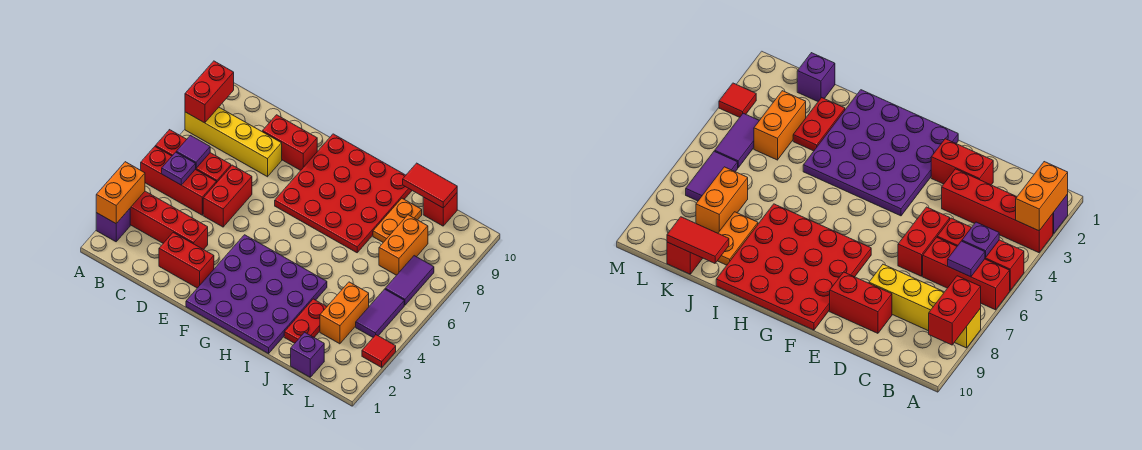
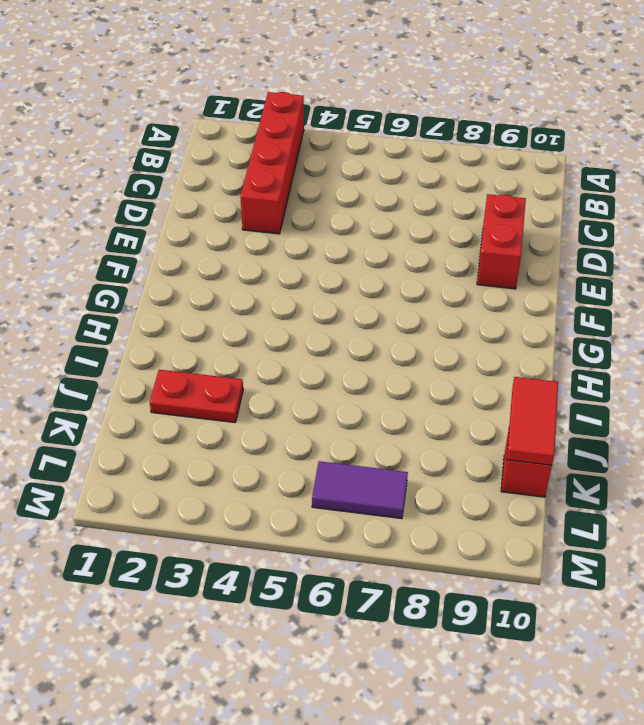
none -> purple brick A2 level 1
none -> red brick A5:C5 level 1
none -> red brick A6:C6 level 1

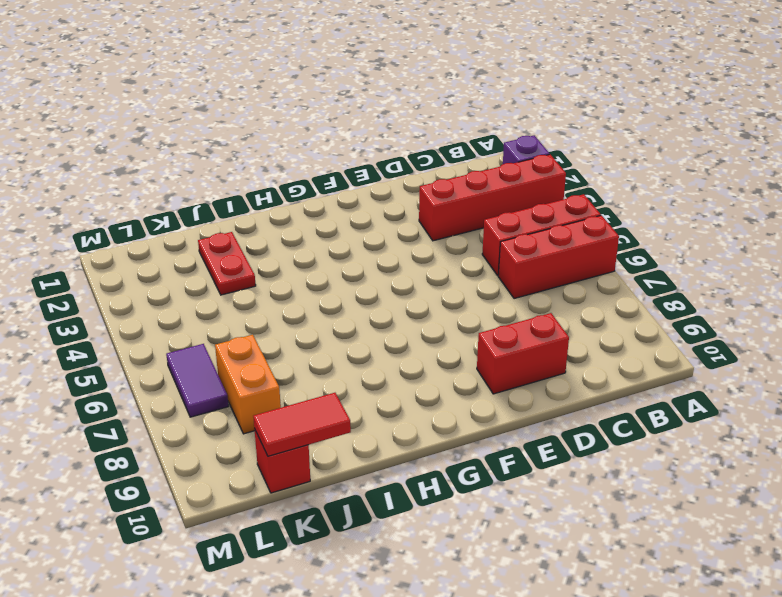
none -> yellow brick A8:D8 level 1
none -> red brick D2:E2 level 1
none -> red brick D5:D6 level 1

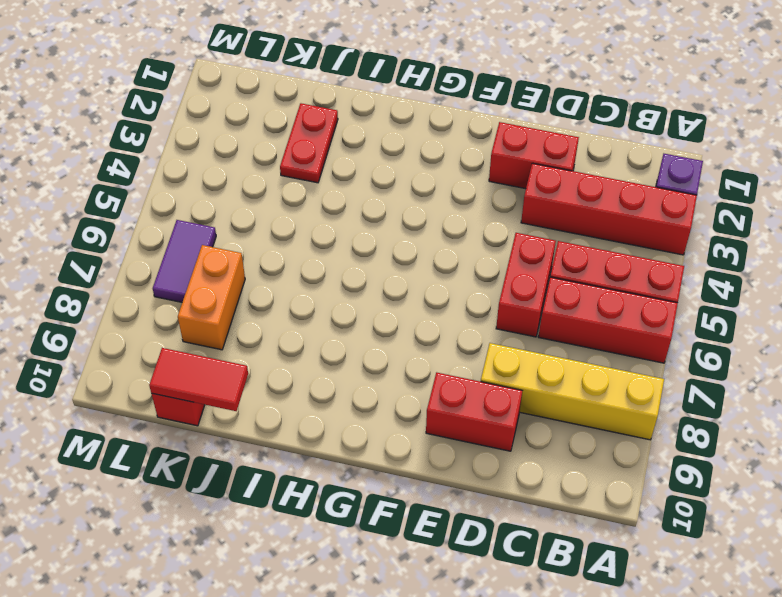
none -> purple plate F1:I4 level 1
none -> red plate F7:I10 level 1
none -> orange plate J8:J9 level 1

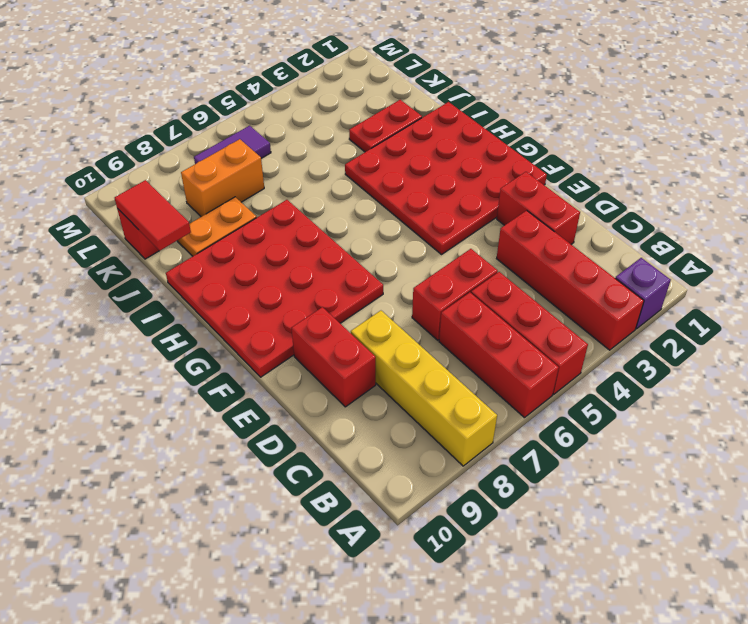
red plate F1:I4 level 1 -> purple plate F1:I4 level 1
none -> purple brick K1 level 1
none -> orange brick K3:K4 level 1
none -> purple tile L4:L5 level 1

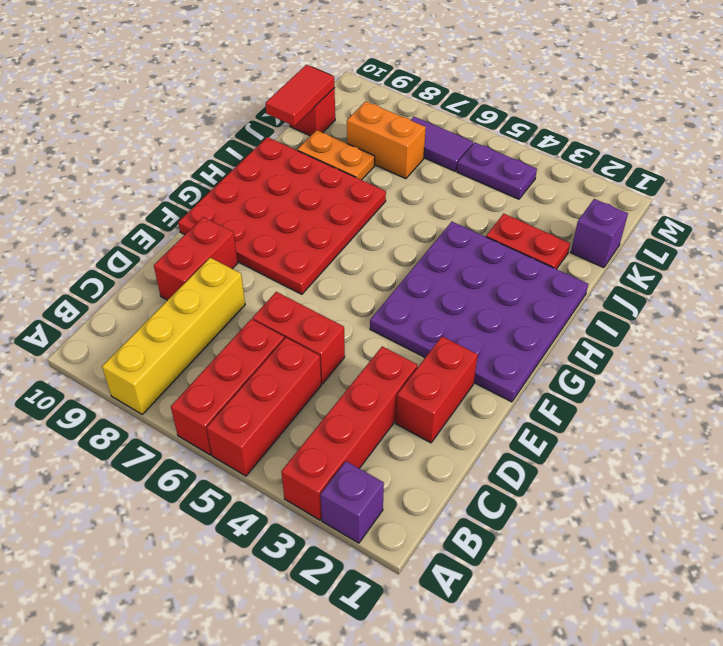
purple plate L4:L5 level 1 -> purple tile L4:L5 level 1
none -> orange brick K3:K4 level 1
none -> red tile M3 level 1
none -> orange brick A2:A3 level 2

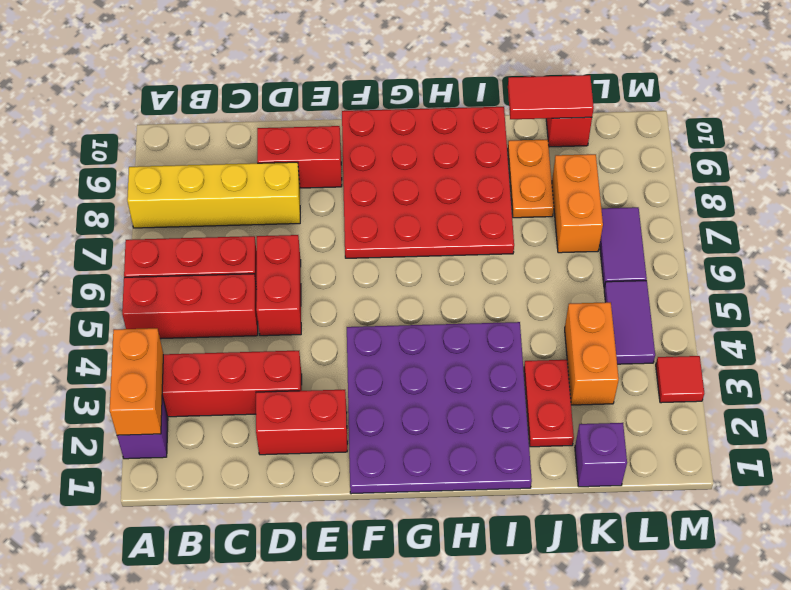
none -> red brick A8:A9 level 2
none -> purple plate B5 level 2
none -> purple tile B6 level 2

